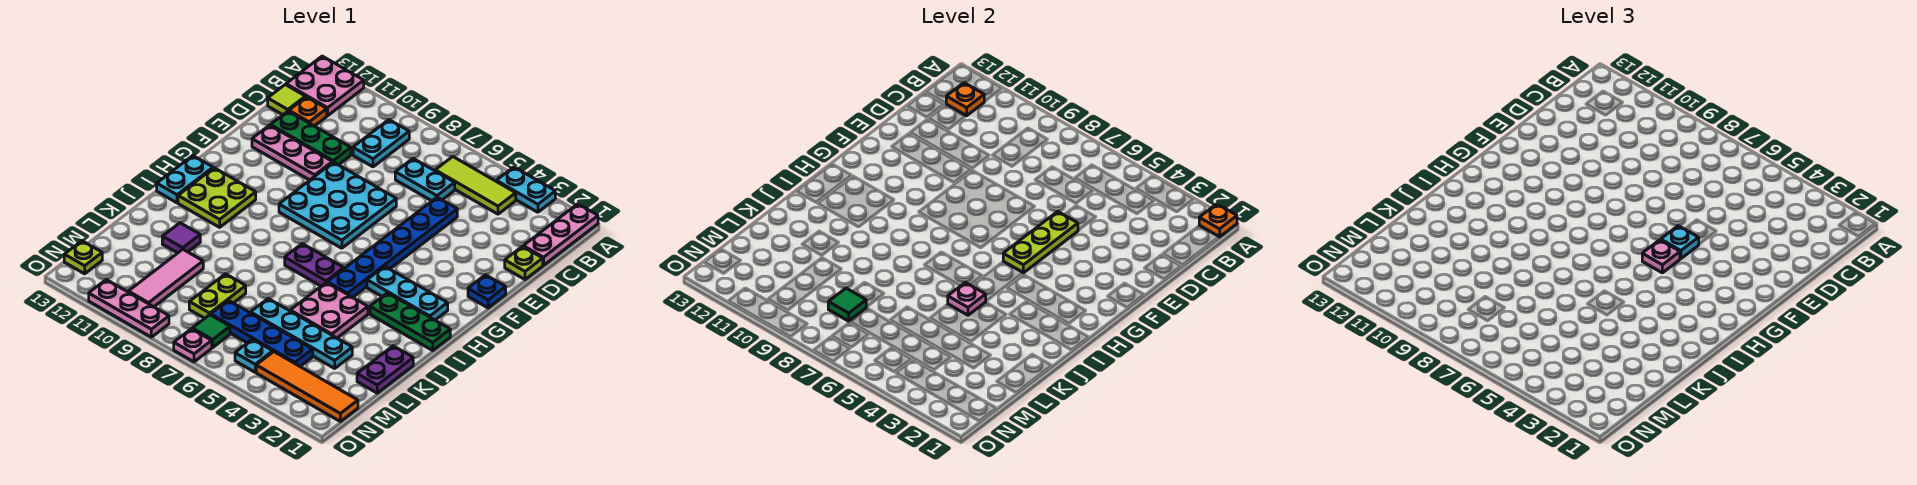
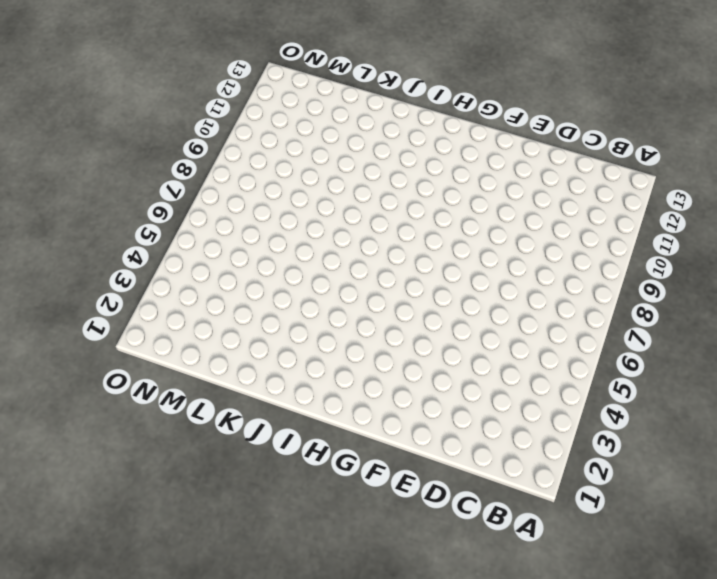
none -> pink plate A1:C1 level 1
none -> cyan plate A3:A4 level 1
none -> pink plate A12:B13 level 1
none -> lime tile B4:B6 level 1

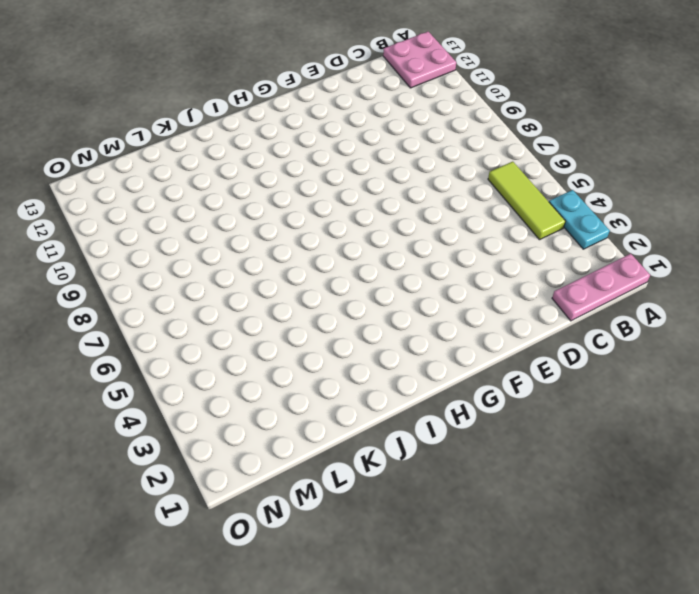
none -> cyan plate B9:C9 level 1
none -> cyan plate C6:C7 level 1
none -> orange plate C12 level 1
none -> lime tile C13 level 1

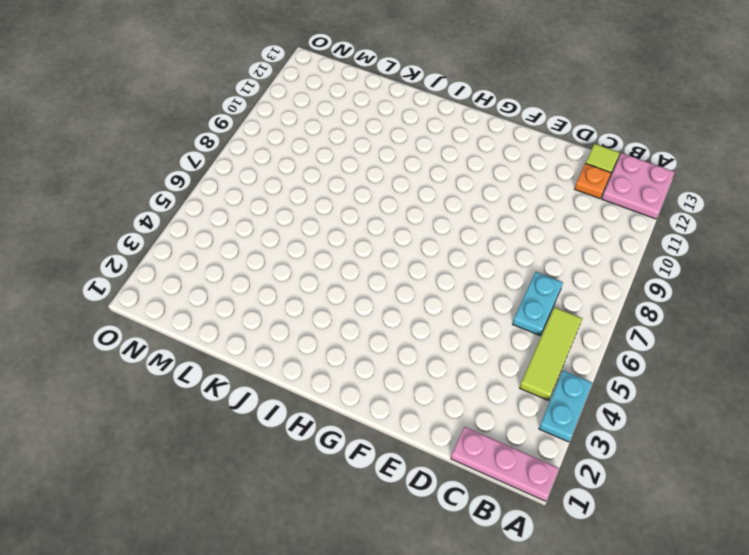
none -> cyan plate B9:C9 level 1
none -> lime plate D1 level 1
none -> blue plate D5:I5 level 1
none -> green plate D10:D12 level 1

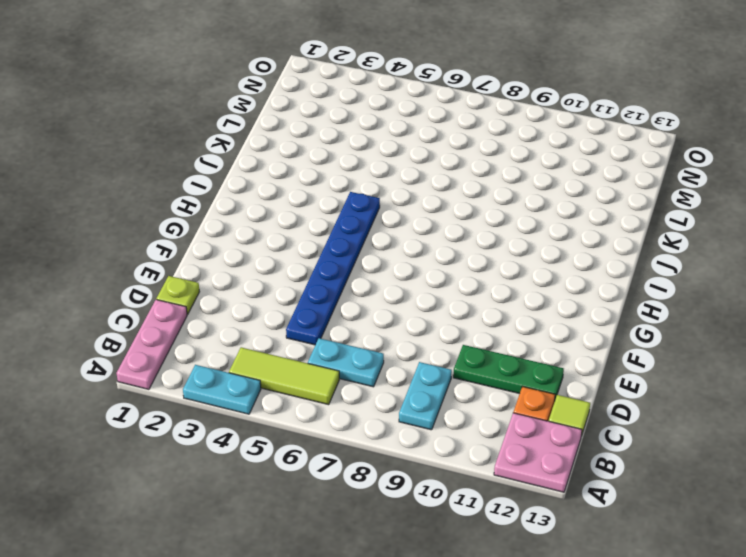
none -> cyan plate E7:G9 level 1
none -> pink plate E10:E12 level 1
none -> blue plate F1 level 1
none -> cyan plate H2:H4 level 1

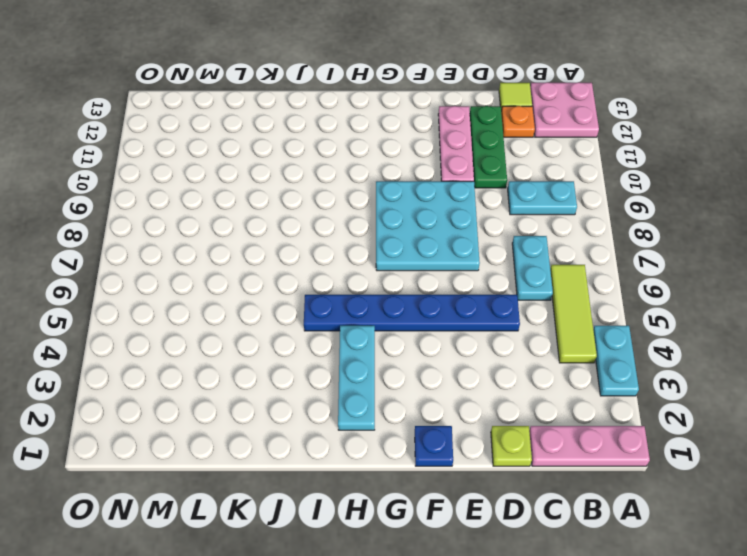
none -> lime plate H11:I12 level 1
none -> cyan plate H13:I13 level 1
none -> green plate I1:I3 level 1
none -> purple plate I6:I7 level 1

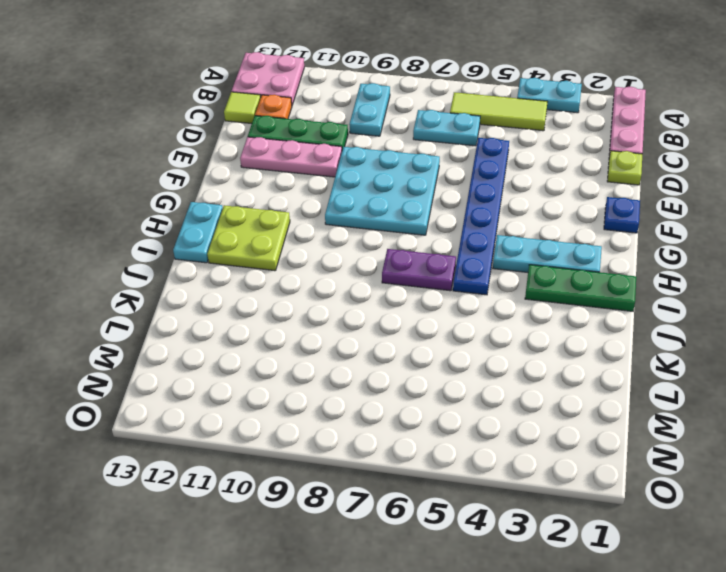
none -> pink plate J4:K5 level 1
none -> purple plate K1:L1 level 1
none -> purple tile K11 level 1
none -> cyan plate L3:L6 level 1

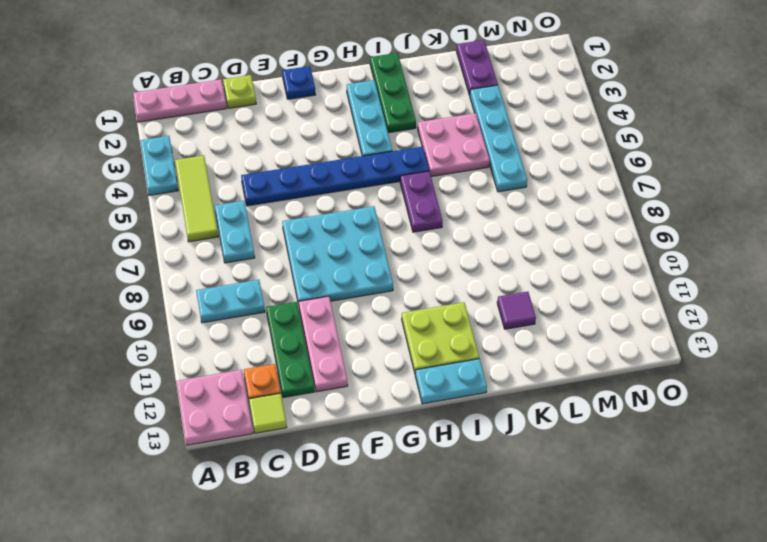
purple plate L1:L2 level 1 -> purple plate K1:L1 level 1
none -> lime plate L8:M8 level 1
none -> pink tile L10:N10 level 1
none -> blue plate M4:M7 level 1
none -> orange tile N1:N4 level 1

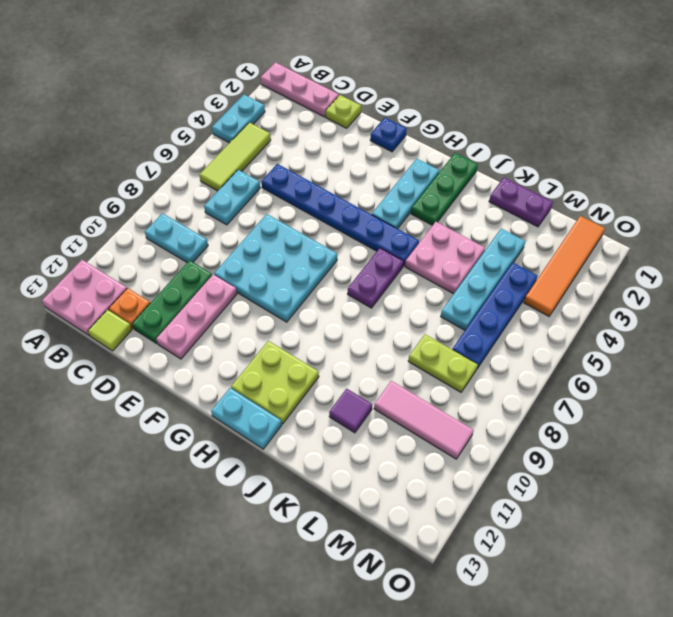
none -> cyan plate N5 level 1
none -> green tile N7 level 1
none -> lime plate N13 level 1
none -> pink plate O7 level 1

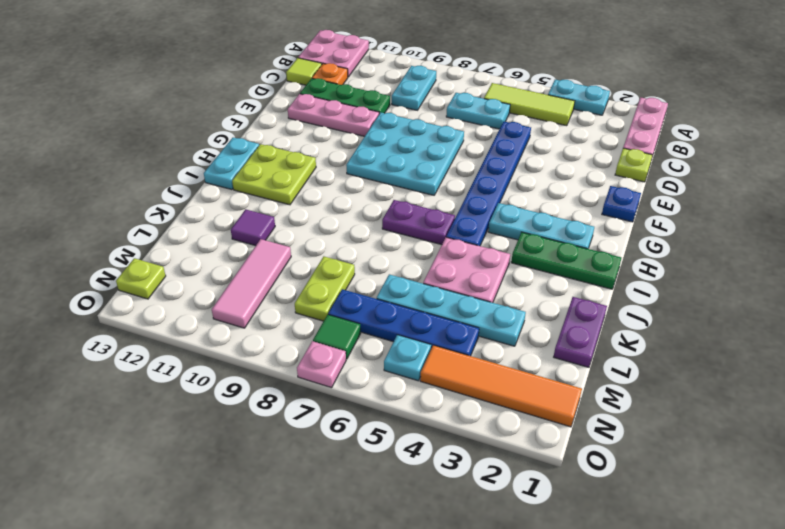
none -> pink plate O9:O11 level 1
none -> orange plate A1 level 2
none -> orange plate B12 level 2
none -> lime plate E5:G5 level 2

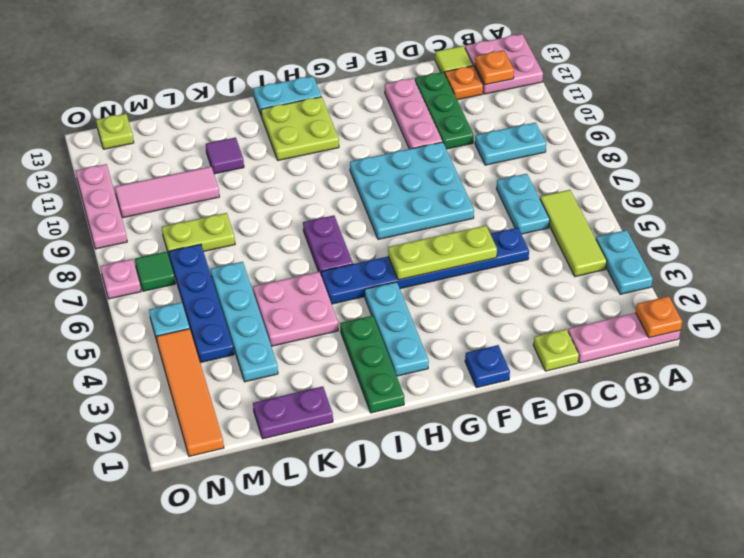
none -> pink plate J5 level 2
none -> green tile M8 level 2
none -> cyan plate F5 level 3
none -> pink plate G5 level 3

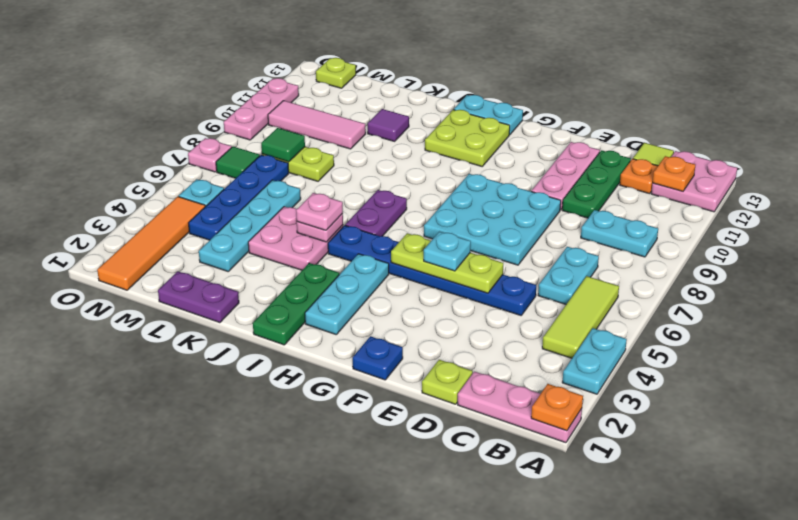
pink plate J5 level 3 -> pink plate G5 level 3

